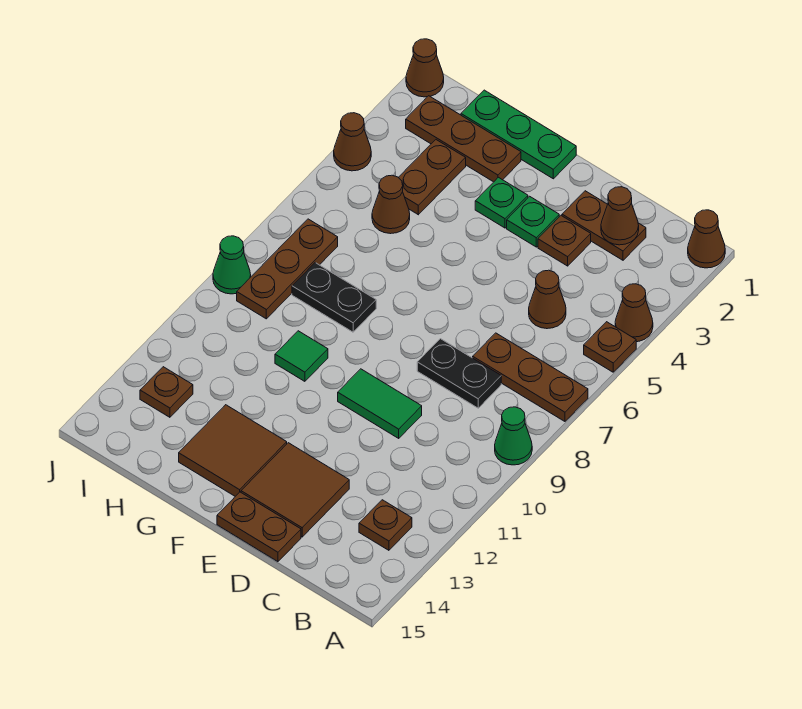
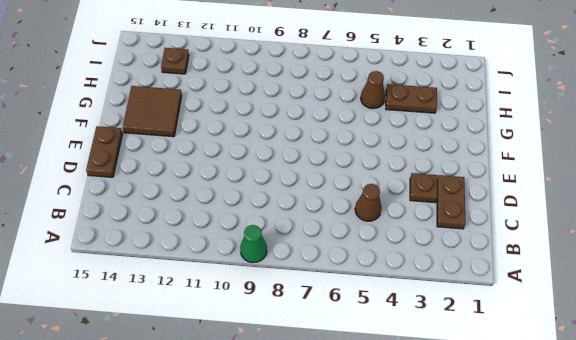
none -> brown cone A1 level 1
none -> brown cone A4 level 1
none -> brown plate A5 level 1

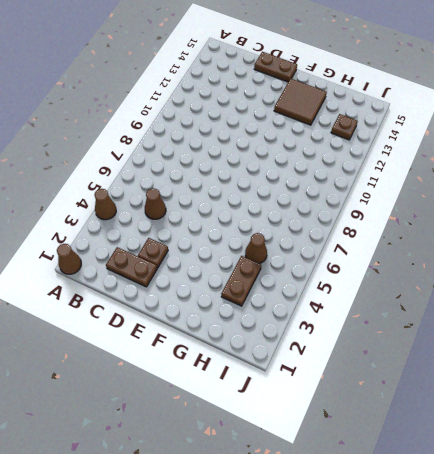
none -> brown plate A5 level 1
none -> brown plate A7:C7 level 1
none -> green cone A9 level 1

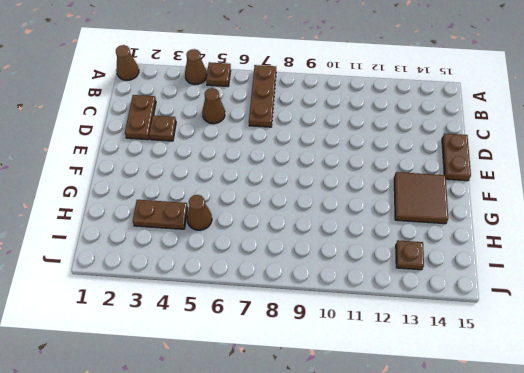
none -> green cone A9 level 1
none -> brown plate B13 level 1
none -> black plate C8:D8 level 1

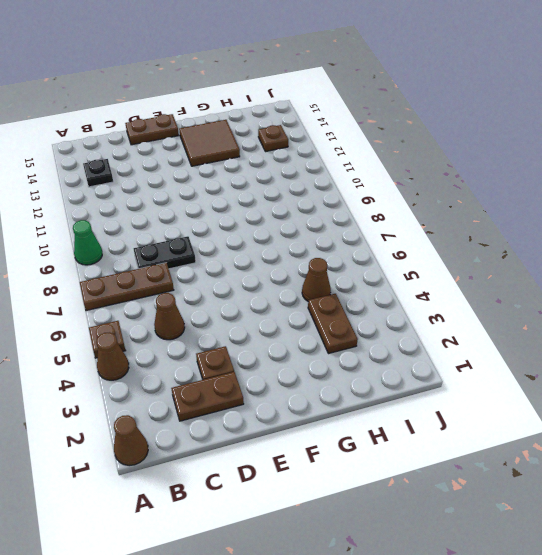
black plate B13 level 1 -> brown plate B13 level 1
none -> green tile D10:E10 level 1
none -> brown tile D13:E14 level 1
none -> green plate E3 level 1

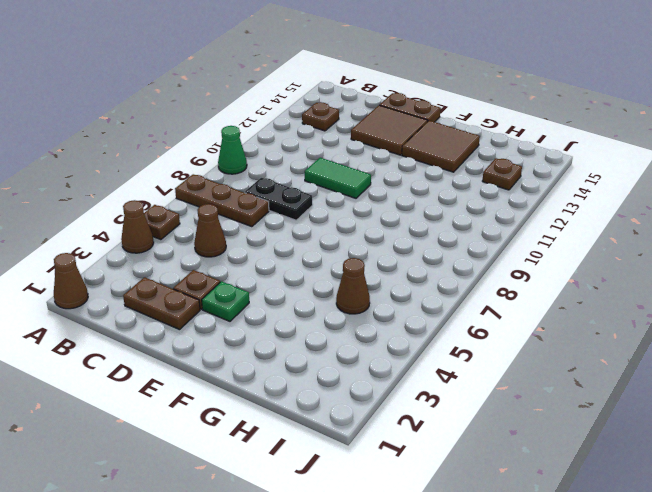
none -> green plate F1:H1 level 1
none -> green plate F3 level 1
none -> brown plate G2:I2 level 1

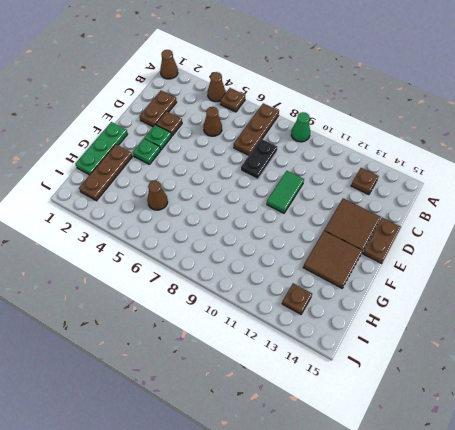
none -> black plate G8:H8 level 1
none -> green tile G10 level 1
none -> brown plate H3:H4 level 1

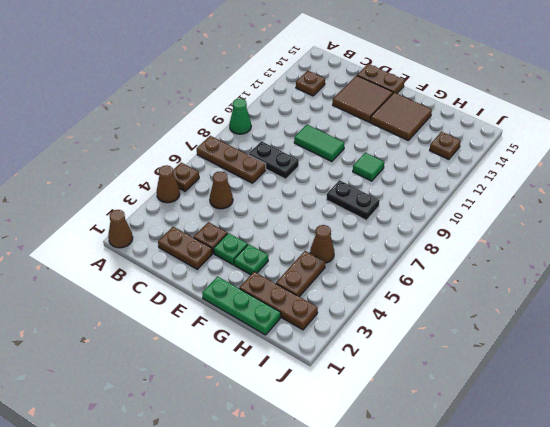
none -> brown plate I7:I9 level 1
none -> brown cone J1 level 1
none -> brown cone J4 level 1

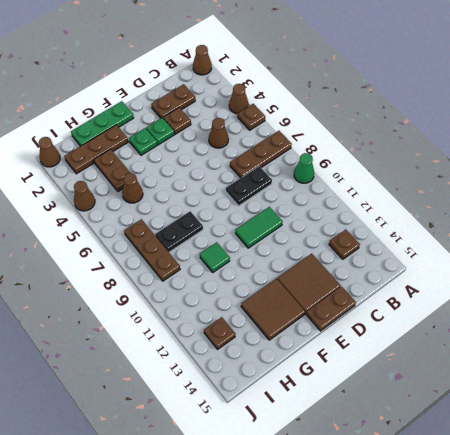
none -> green cone J9 level 1
none -> brown cone C2 level 2

